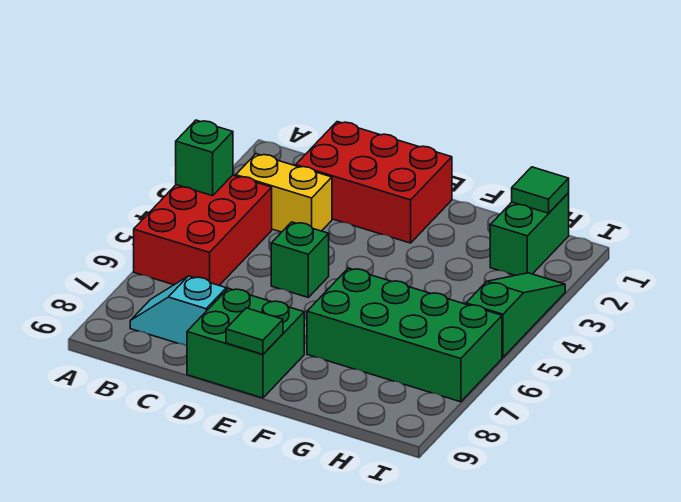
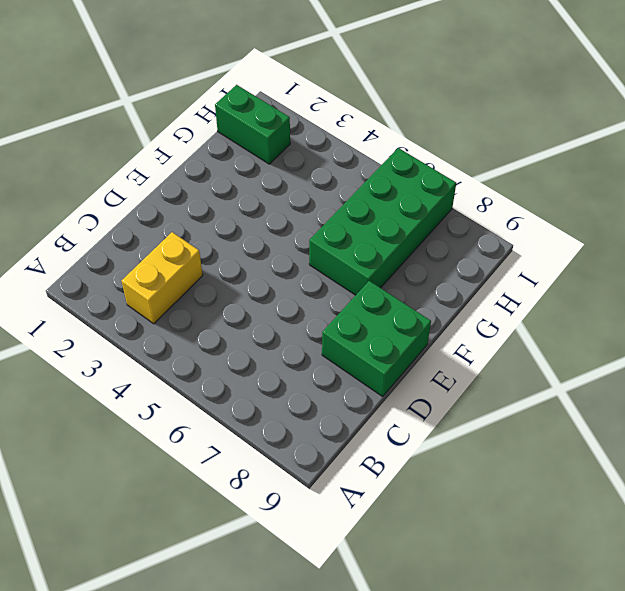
none -> red brick A4:B6 level 1
none -> cyan slope B8:C8 level 1 top C
none -> red brick C1:E2 level 1

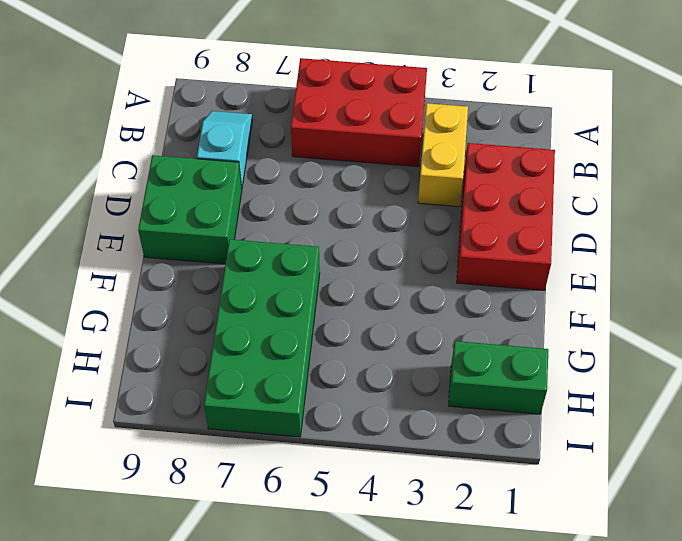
none -> green brick D5 level 1
none -> green slope I3:I5 level 1 top 5
none -> green brick A4 level 2

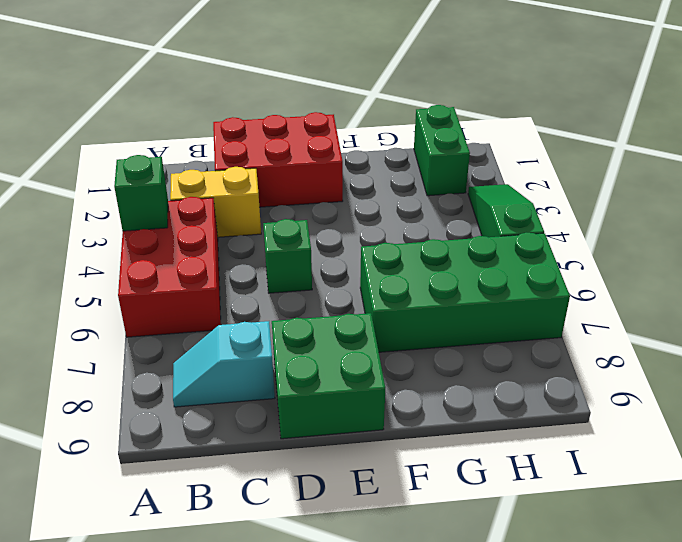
none -> green tile E9 level 2
none -> green tile H1 level 2

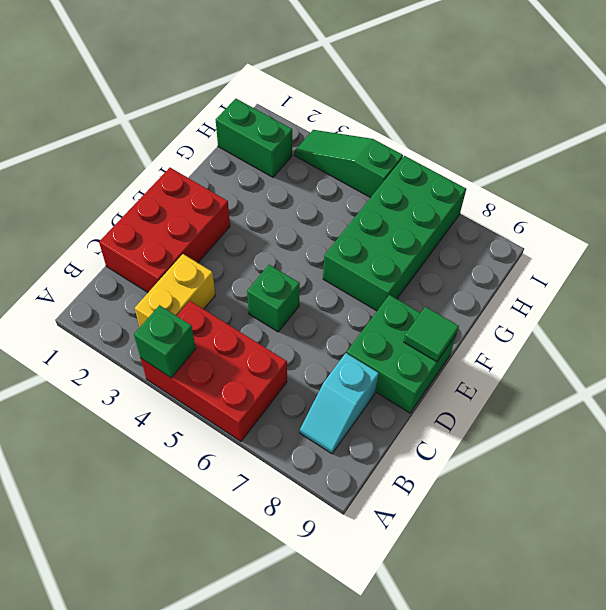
none -> green tile H1 level 2

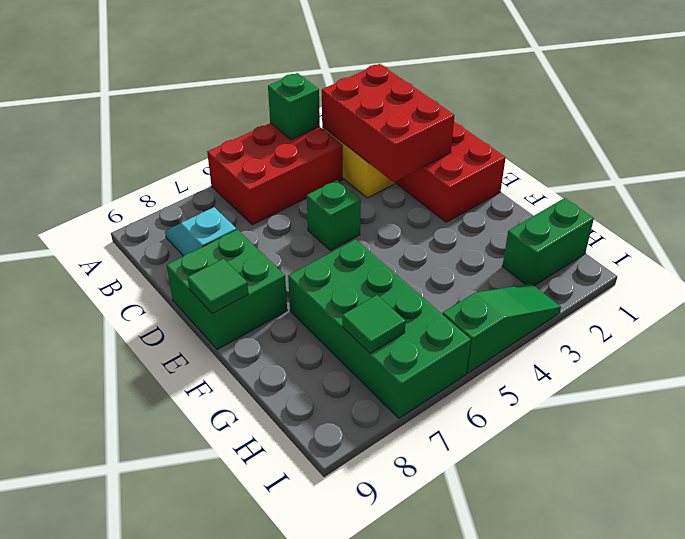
red brick B2:D3 level 2 -> none
green tile H7 level 2 -> green tile H1 level 2

